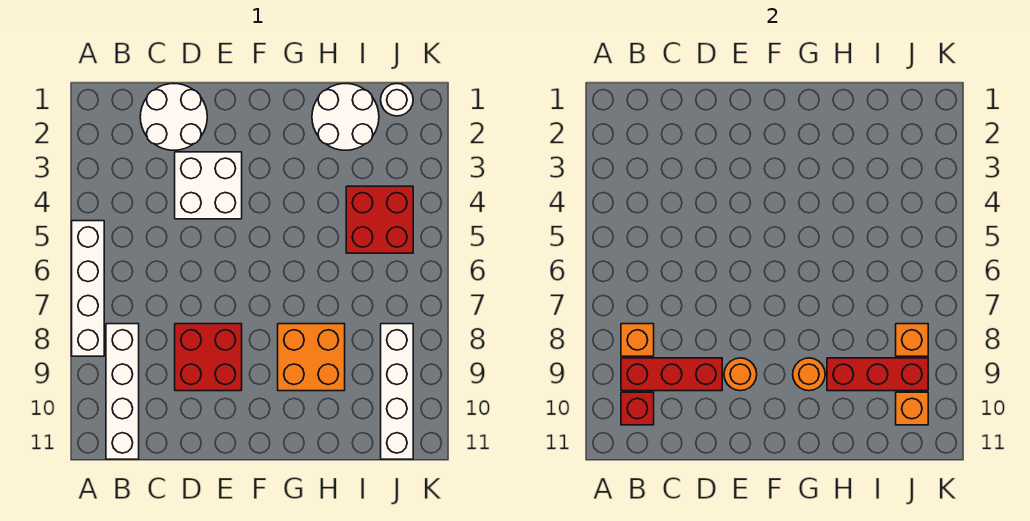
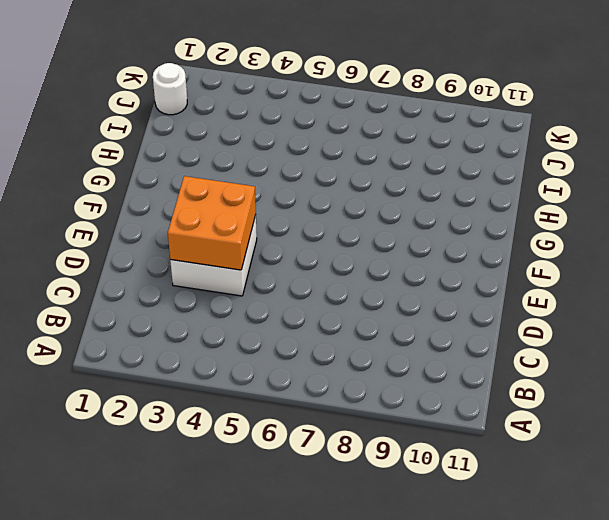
orange brick D3:E4 level 2 -> orange brick G8:H9 level 1
none -> white brick A5:A8 level 1
none -> white brick B8:B11 level 1
none -> white round brick C1:D2 level 1

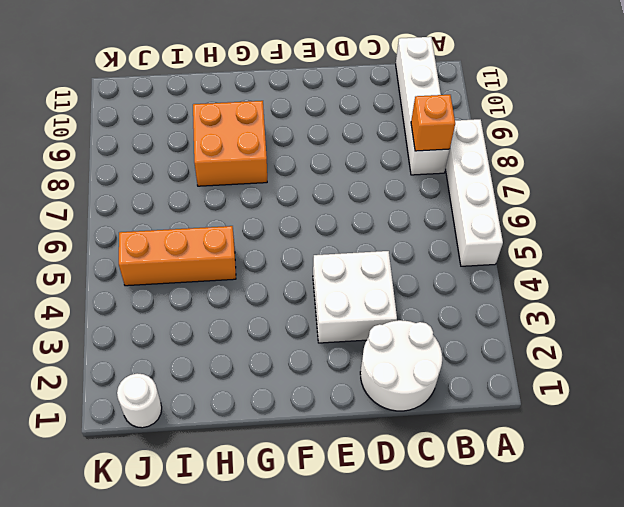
orange brick H5:J5 level 1 -> red brick I4:J5 level 1
none -> red brick D8:E9 level 1
none -> white round brick H1:I2 level 1
none -> white brick J8:J11 level 1

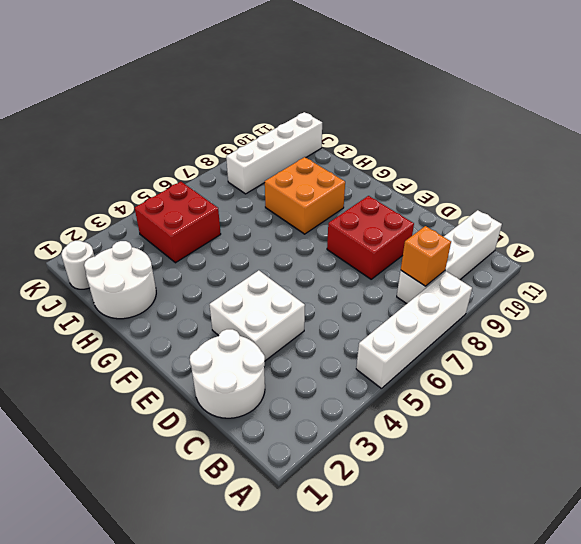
none -> red brick B9:D9 level 2
none -> red brick B10 level 2
none -> orange round brick E9 level 2

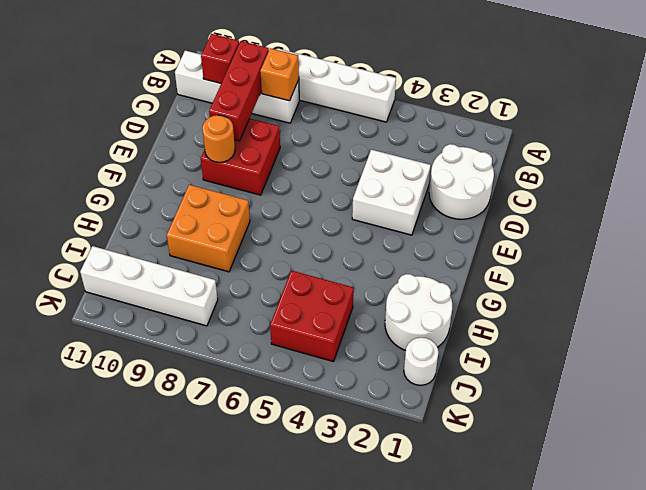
none -> orange round brick G9 level 2
none -> red brick H9:J9 level 2
none -> orange brick J8 level 2

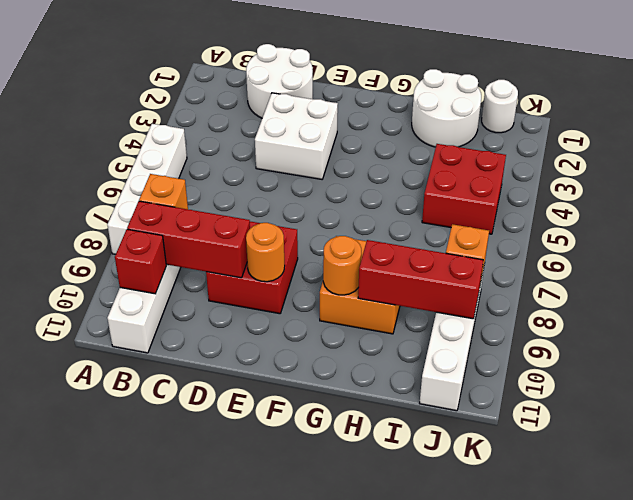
none -> orange brick J10 level 2

